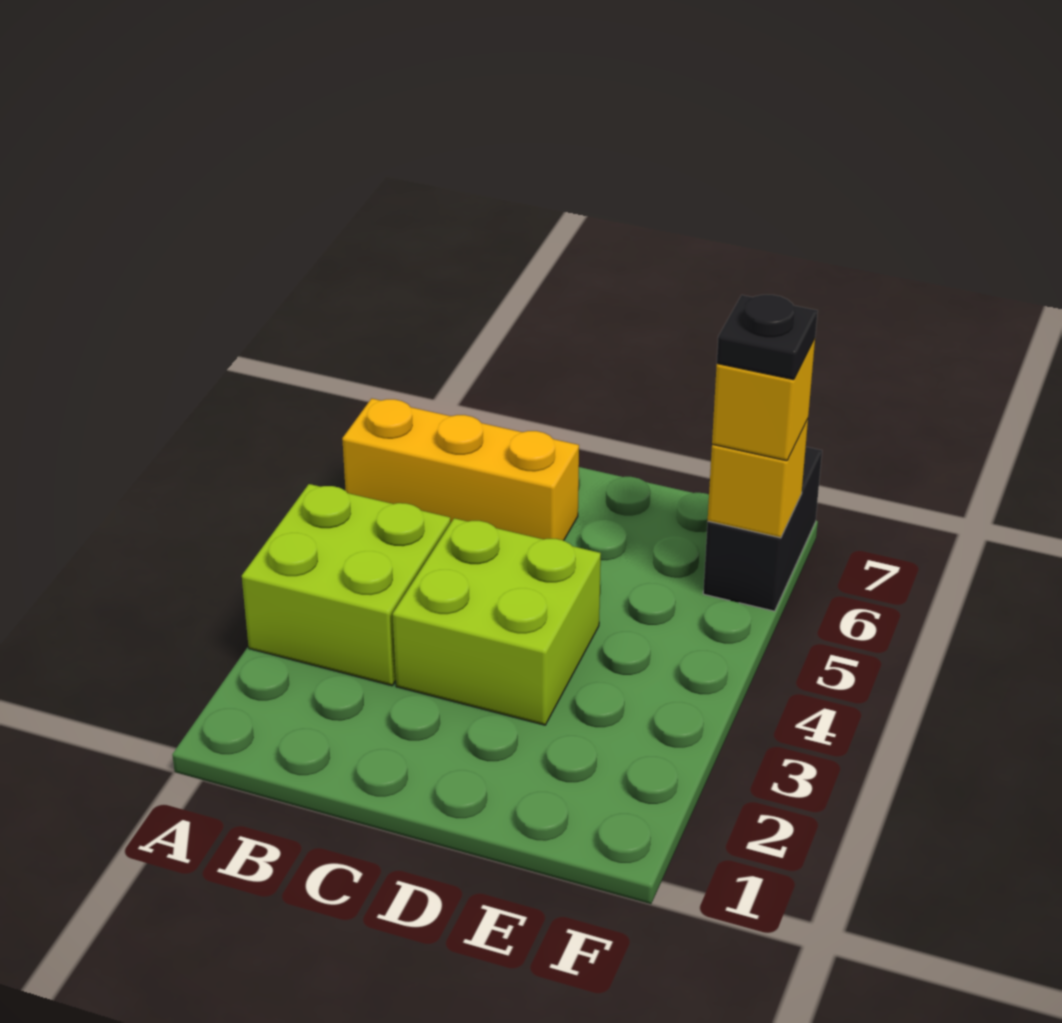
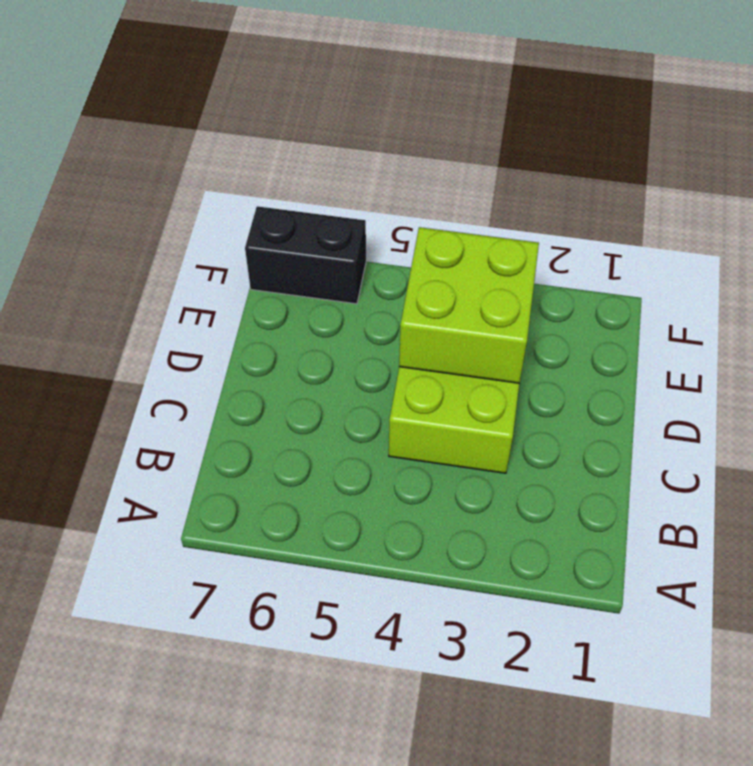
lime brick D3:E4 level 2 -> lime brick A3:B4 level 1
none -> yellow brick A6:C6 level 1
none -> yellow brick F6 level 2

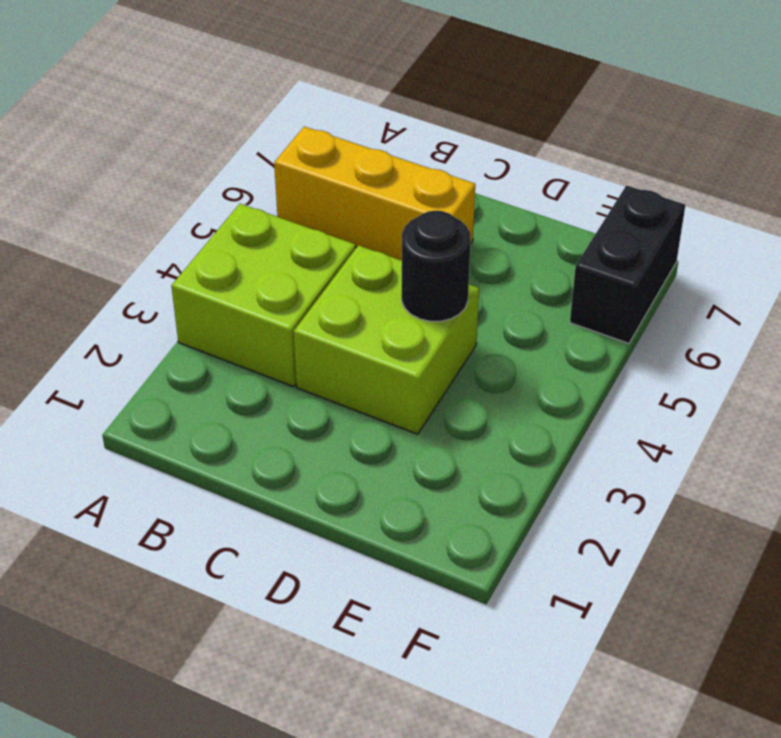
black round brick D4 level 2 -> none
none -> yellow brick F6 level 2
none -> yellow brick F6 level 3

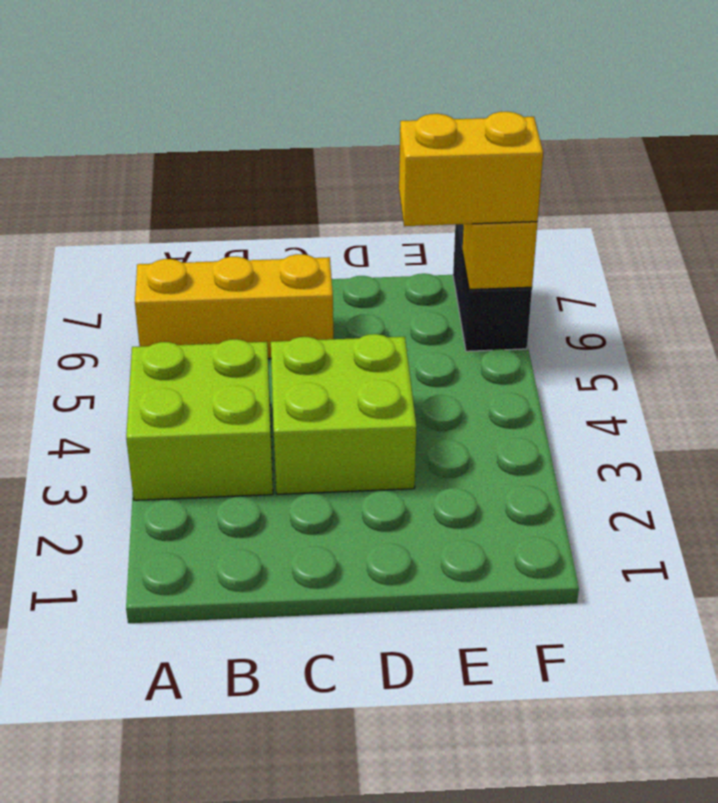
yellow brick E6:F6 level 3 -> yellow brick F6 level 3
none -> black plate F6 level 4

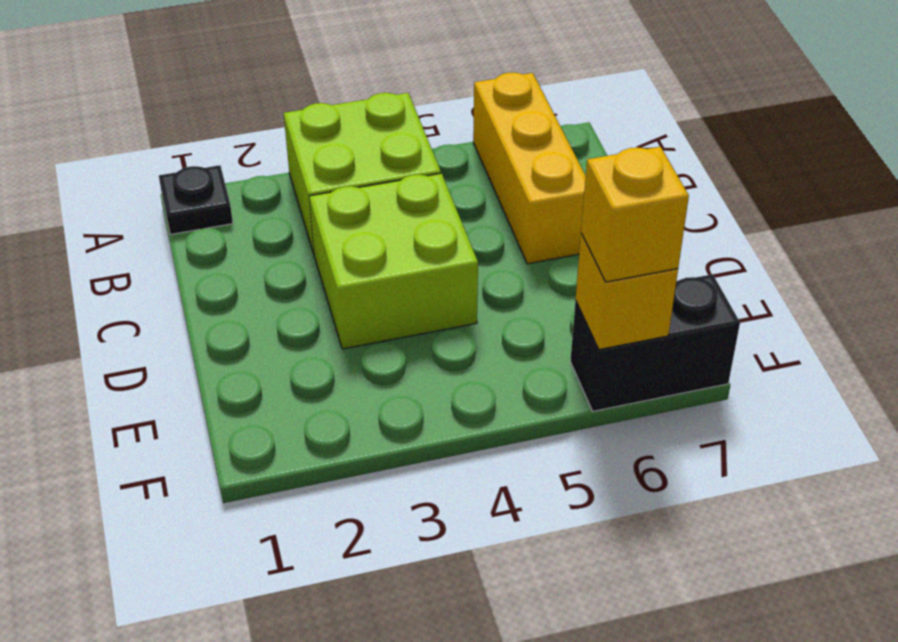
black plate A1 level 1 -> black plate F6 level 4

